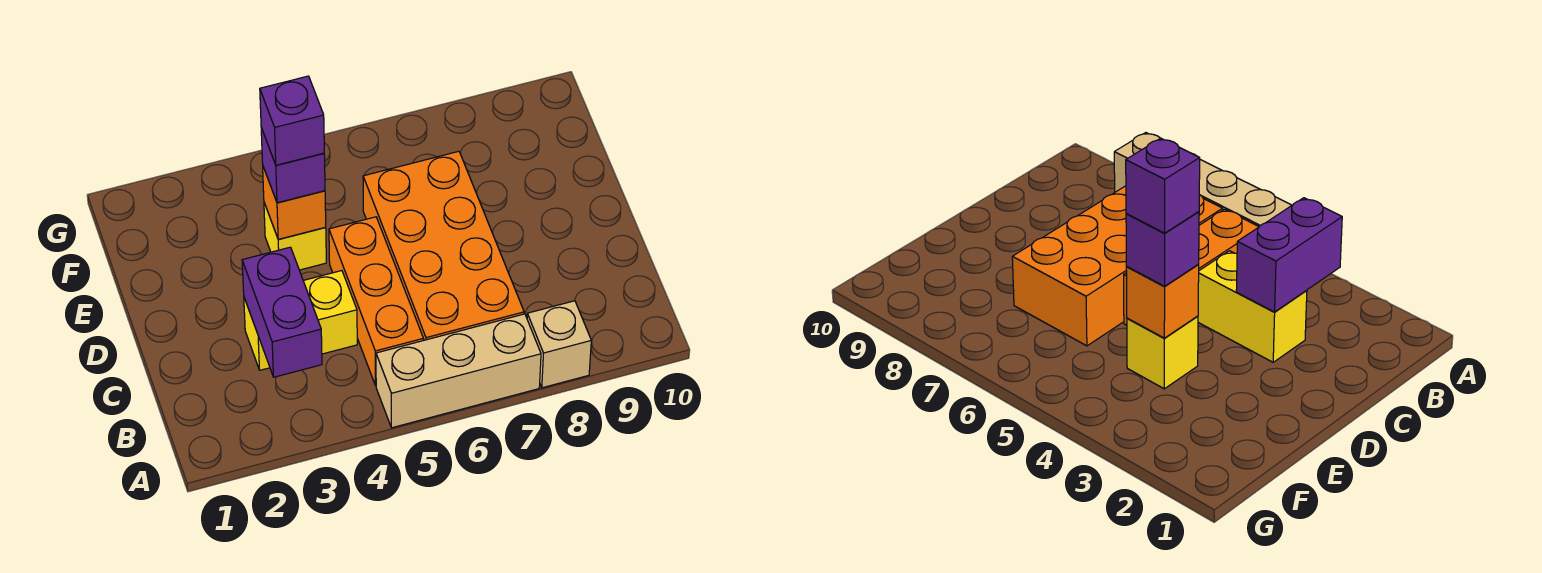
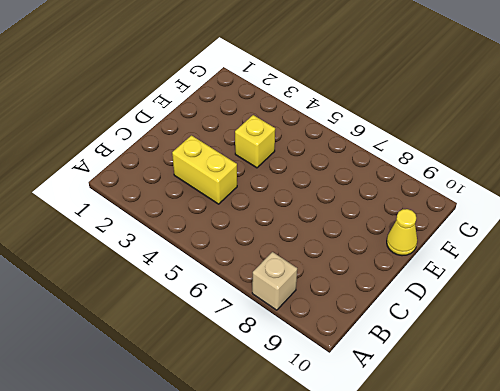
yellow cone E10 level 1 -> none
none -> tan brick A5:A7 level 1
none -> orange brick B5:D5 level 1

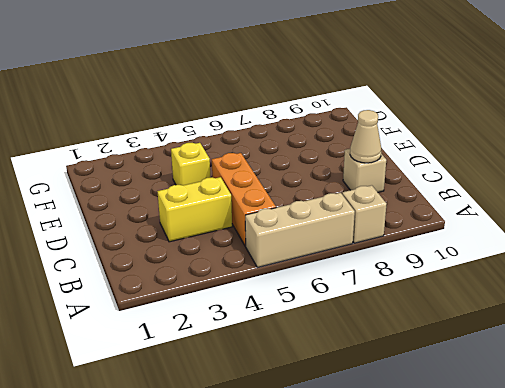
tan brick C9 level 1 -> none
tan cone C9 level 2 -> none
none -> orange brick B6:E7 level 1
none -> purple brick B3:C3 level 2

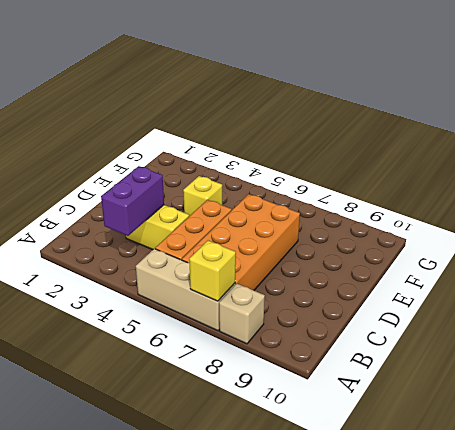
yellow brick A7 level 2 -> none
none -> orange brick E4 level 2
none -> purple brick E4 level 3

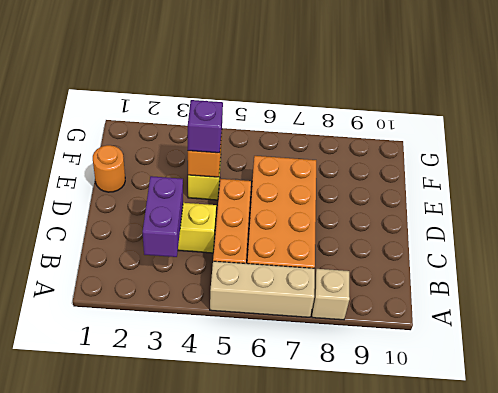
orange round brick E1 level 1 -> none
none -> purple brick E4 level 4

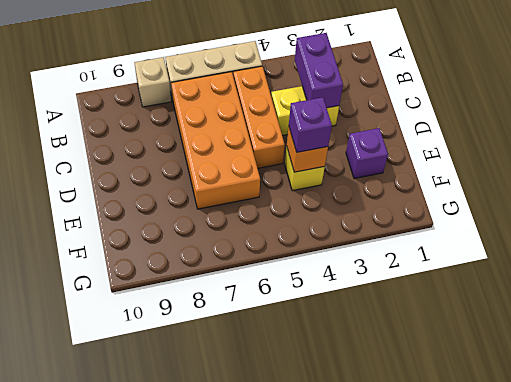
purple brick E2 level 1 -> purple brick E4 level 4

